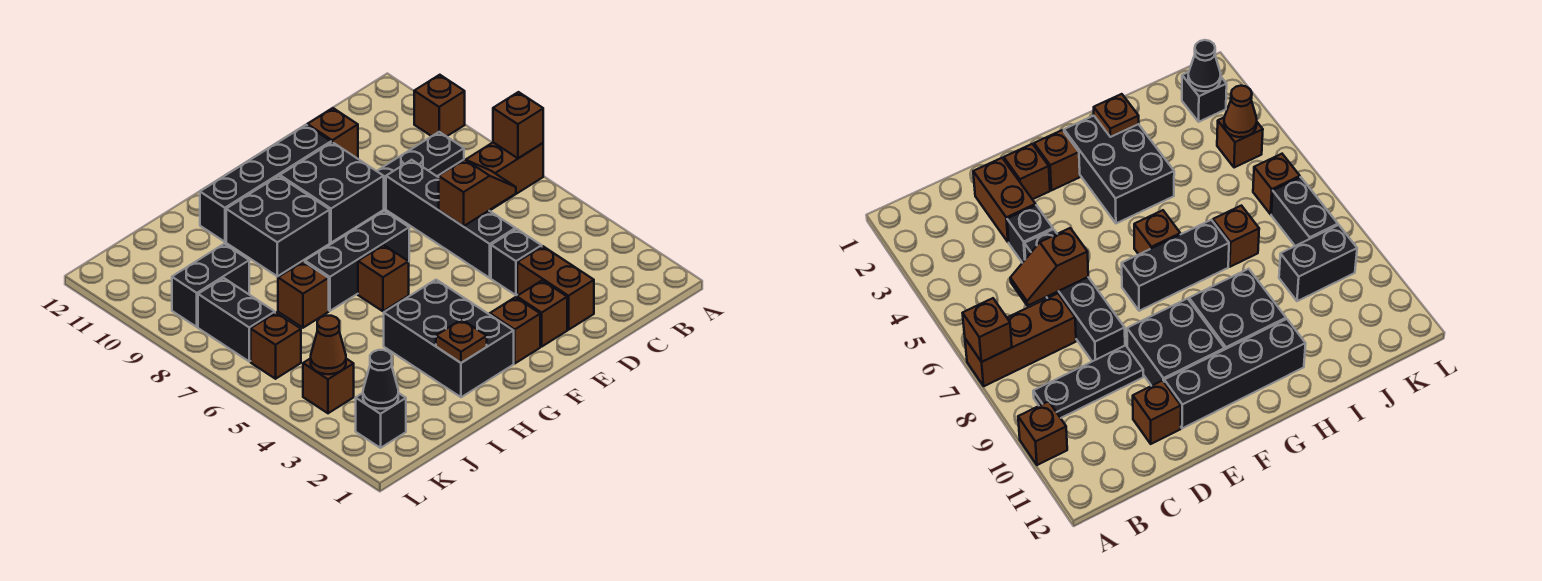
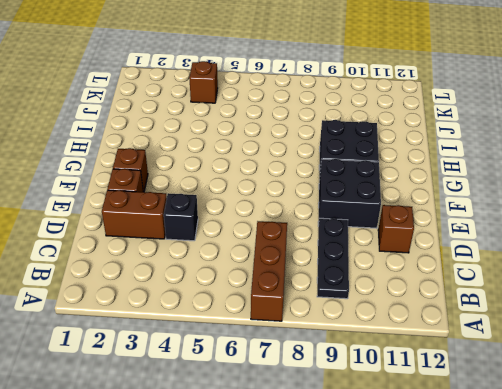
none -> brown brick A10 level 1
none -> black brick D5:D8 level 1
none -> black brick E11:H11 level 1

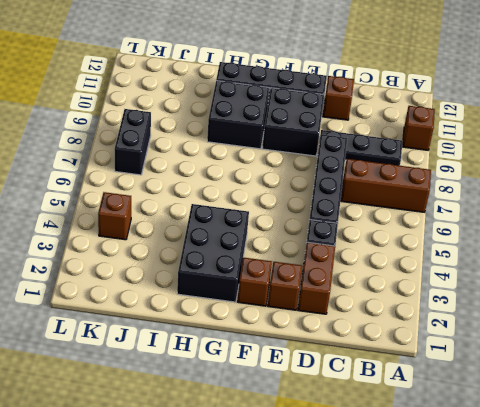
none -> black brick F7:H7 level 1
none -> brown brick G6 level 1
none -> brown brick I7 level 1

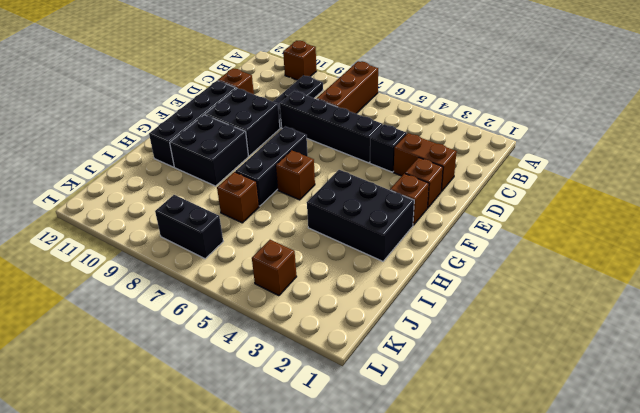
none -> black brick J9:K9 level 1
none -> black brick K2 level 1
none -> brown brick K6 level 1

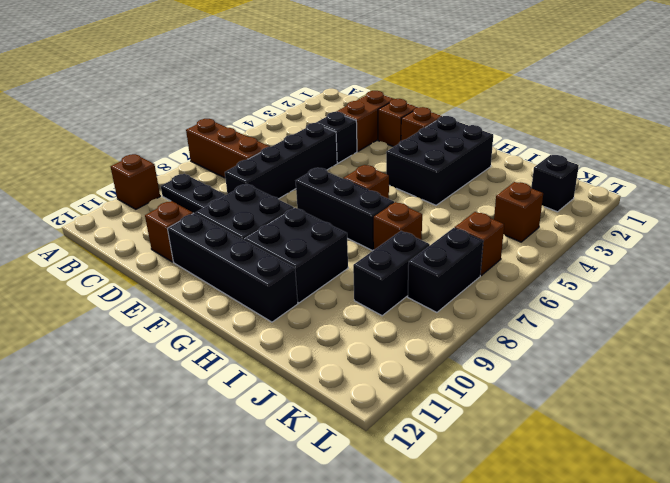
black brick J8:J9 level 1 -> black brick J9:K9 level 1
none -> brown brick A7 level 2
none -> brown slope C6:D6 level 2 top D
none -> brown plate H2 level 2

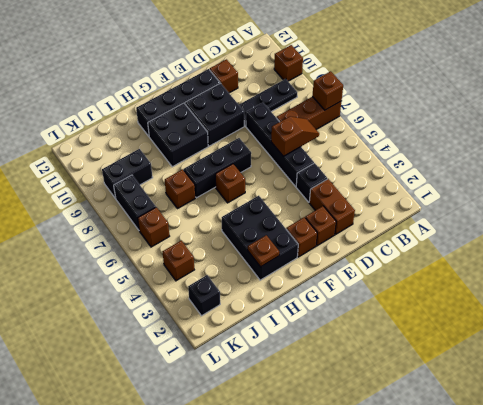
none -> black cone K2 level 2
none -> brown cone K4 level 2

